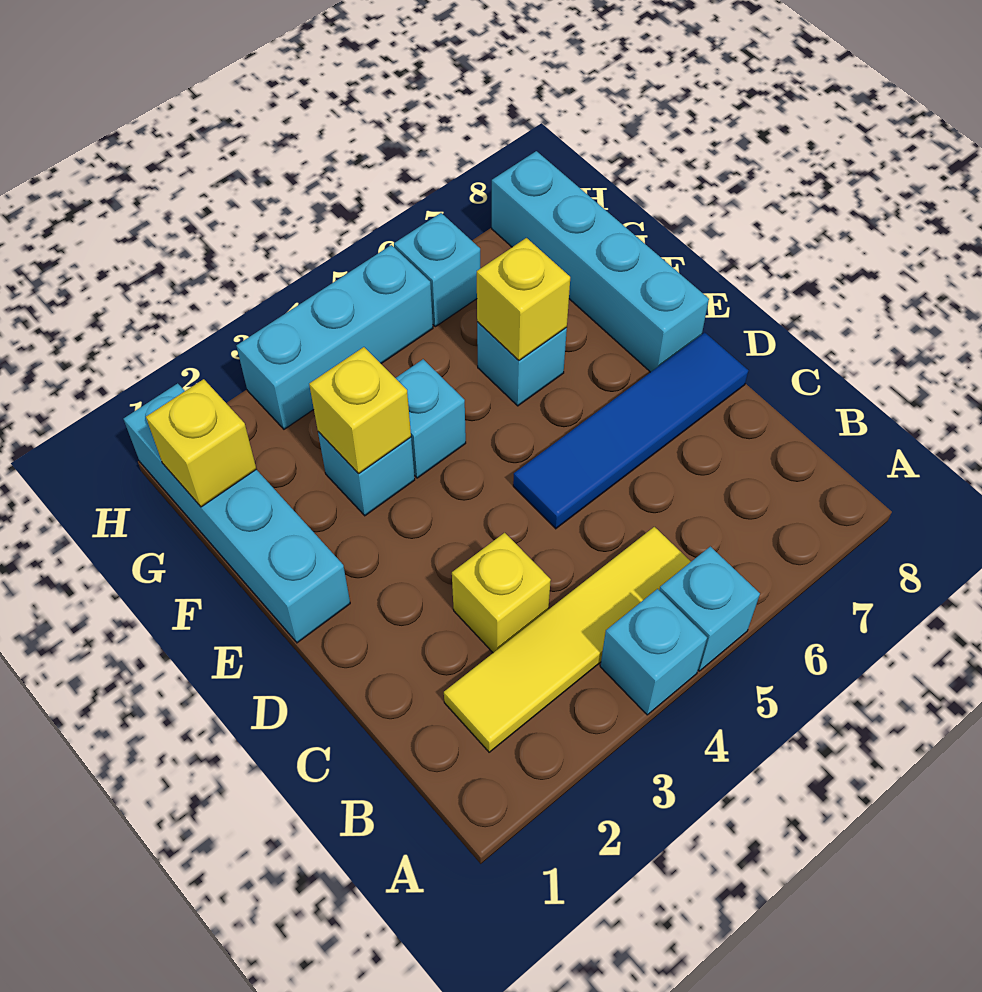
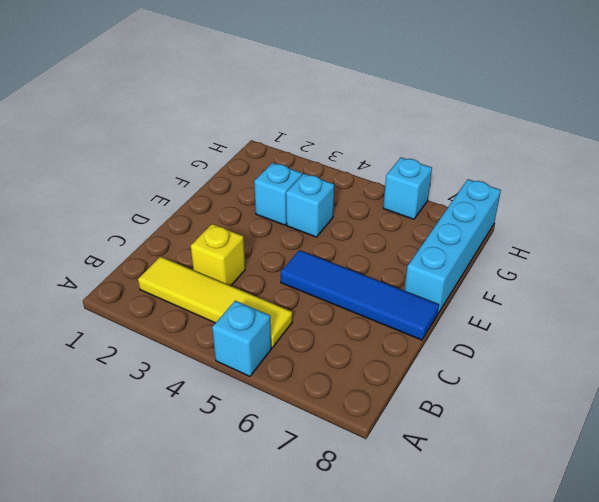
none -> cyan brick A4 level 1
none -> cyan brick E1:H1 level 1
none -> cyan brick F6 level 1

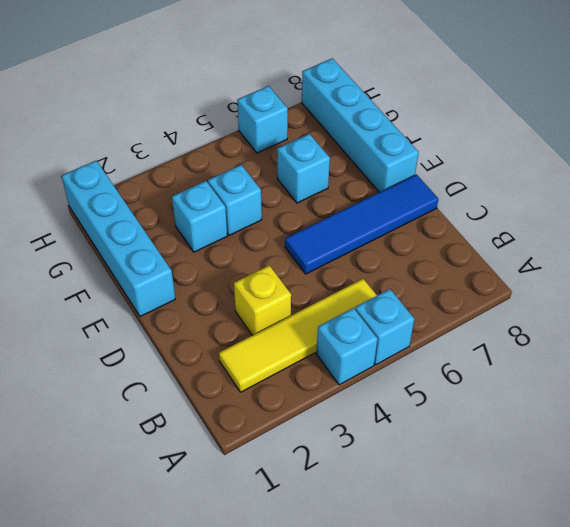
none -> cyan brick H3:H5 level 1
none -> yellow brick F3 level 2
none -> yellow brick F6 level 2

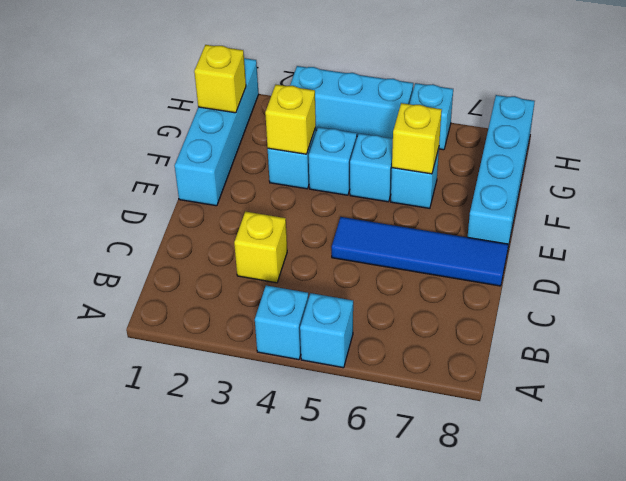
cyan brick F5 level 1 -> none
none -> yellow tile B2:B5 level 1

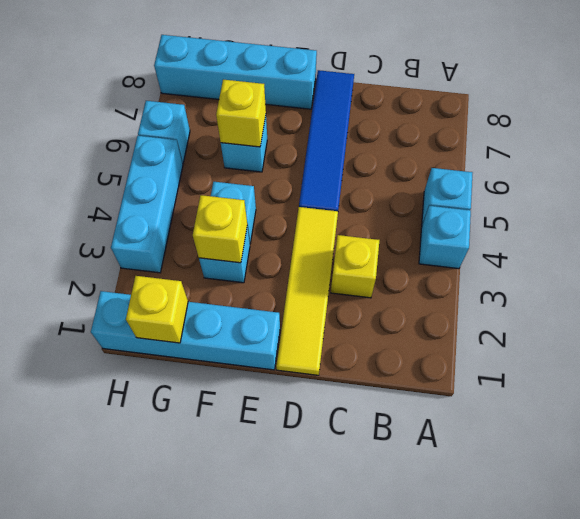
yellow tile D1:D4 level 1 -> yellow tile B2:B5 level 1

